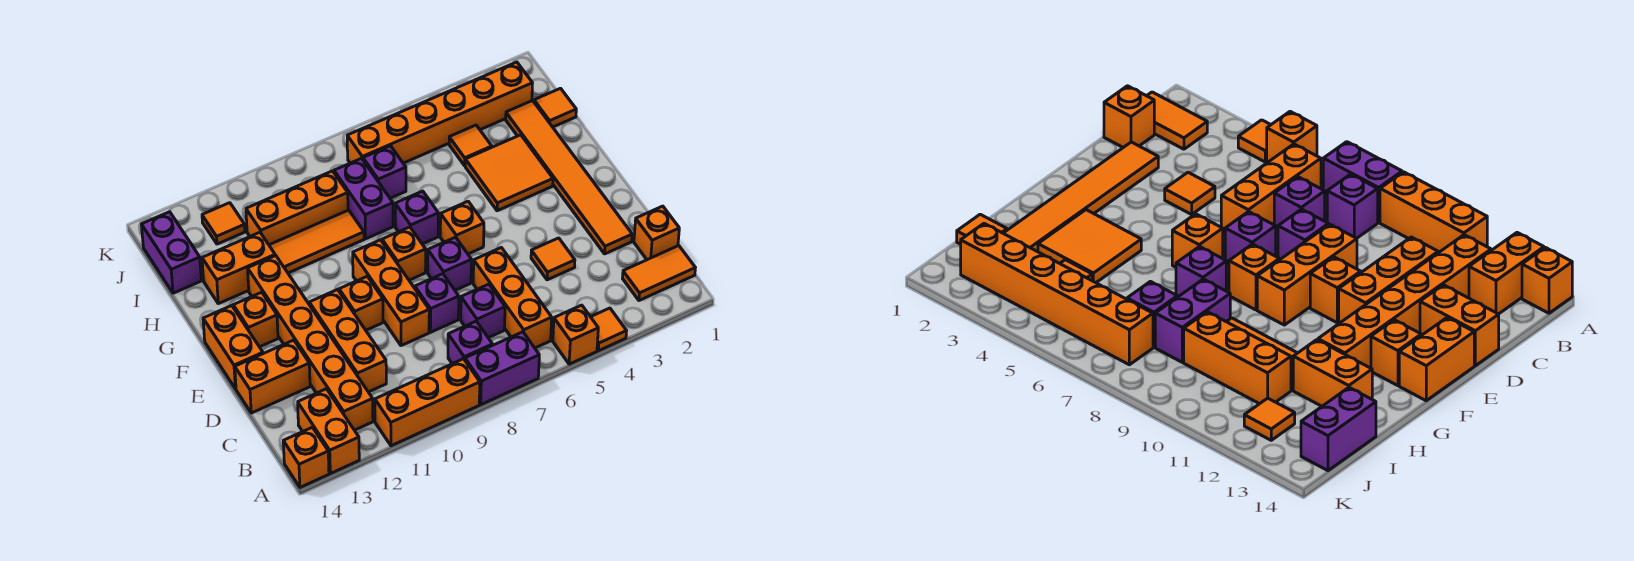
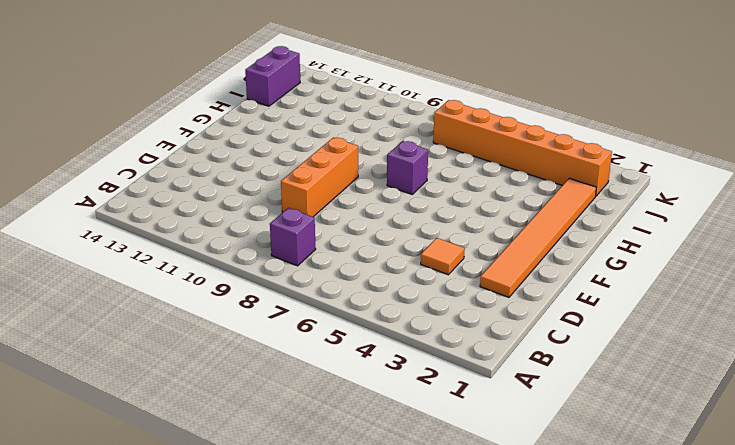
none -> orange tile A4 level 1
none -> orange brick A5 level 1
none -> purple brick A7:A8 level 1
none -> orange brick A9:A11 level 1

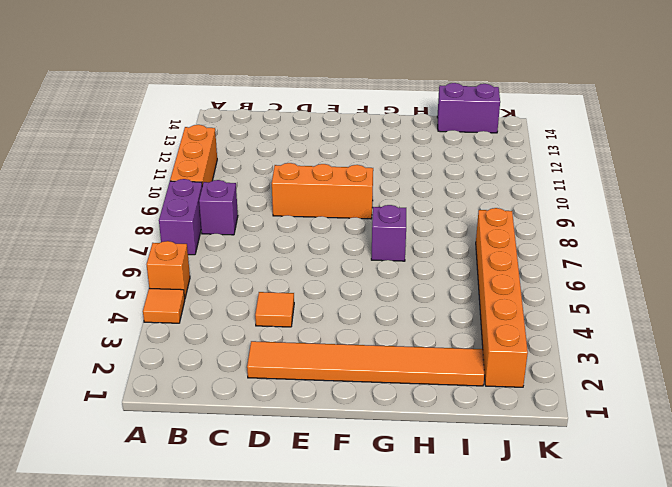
none -> orange brick A13:B13 level 1
none -> orange brick A14 level 1
none -> orange tile B1:B2 level 1
none -> orange brick B6:D6 level 1

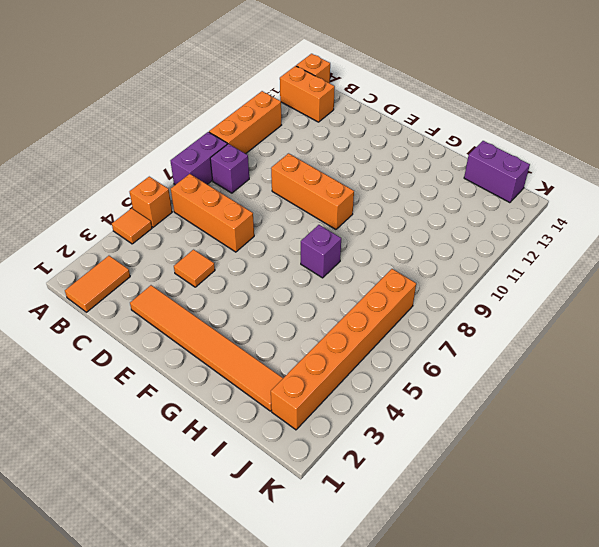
none -> orange brick B12:G12 level 1
none -> orange brick C1 level 1
none -> purple brick C7 level 1
none -> orange brick C11:E11 level 1

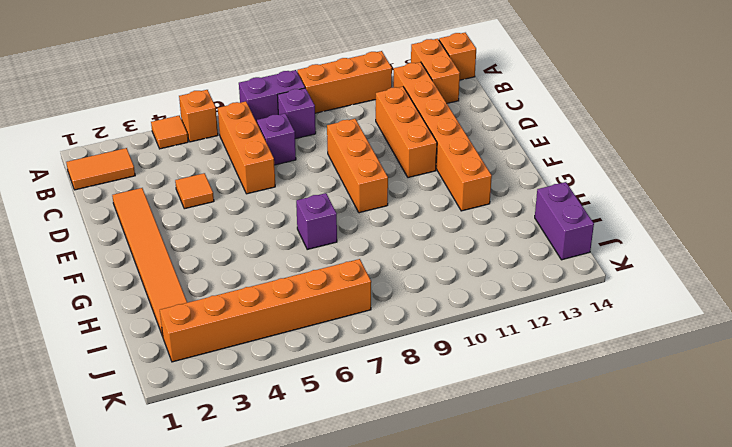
none -> orange brick C1 level 1
none -> purple brick D8 level 1
none -> orange brick D13:D14 level 1
none -> purple brick E7 level 1

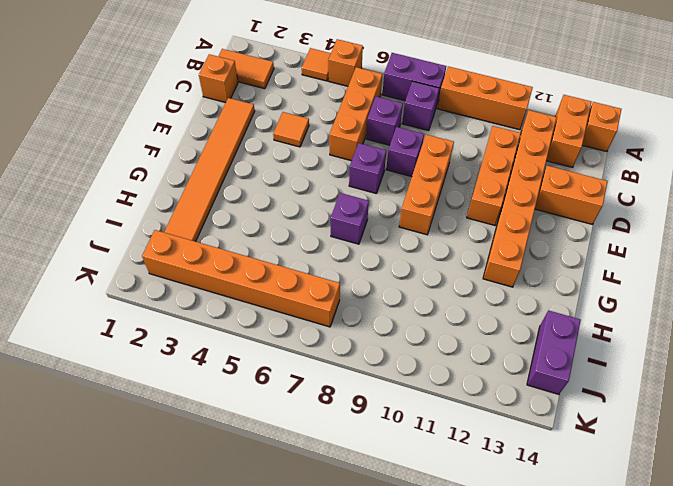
none -> orange brick E10 level 1
none -> orange brick E14:F14 level 1
none -> orange brick F6 level 1
none -> orange brick F8 level 1

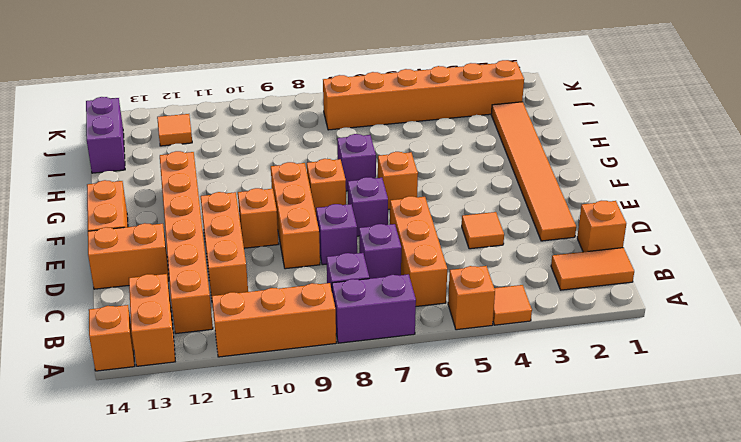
none -> orange brick F13 level 1
none -> orange tile G3:H4 level 1
none -> purple brick H8:I8 level 1
none -> orange tile H9:H11 level 1

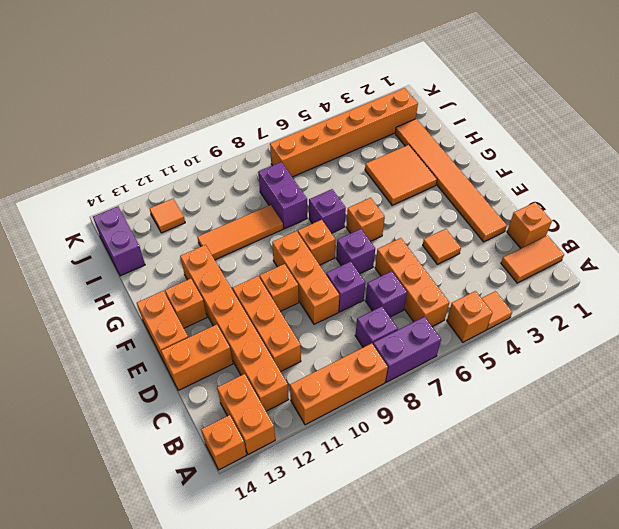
none -> orange brick H12:H13 level 1
none -> orange tile I1 level 1
none -> orange tile I4 level 1
none -> purple brick I7 level 1

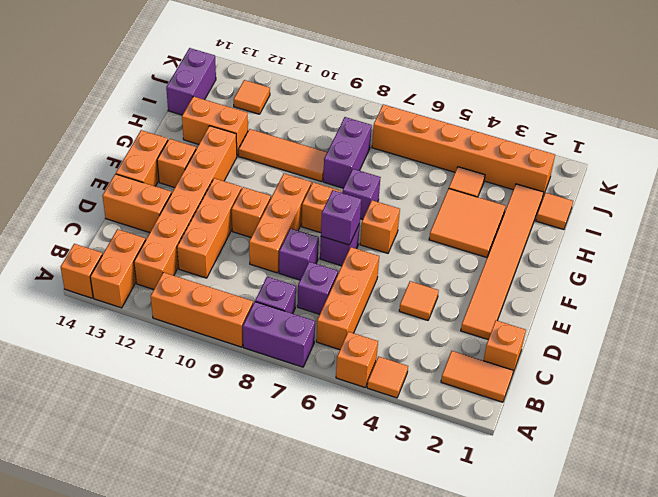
purple brick E7 level 2 -> purple brick I7 level 1
none -> orange brick I9:I11 level 1

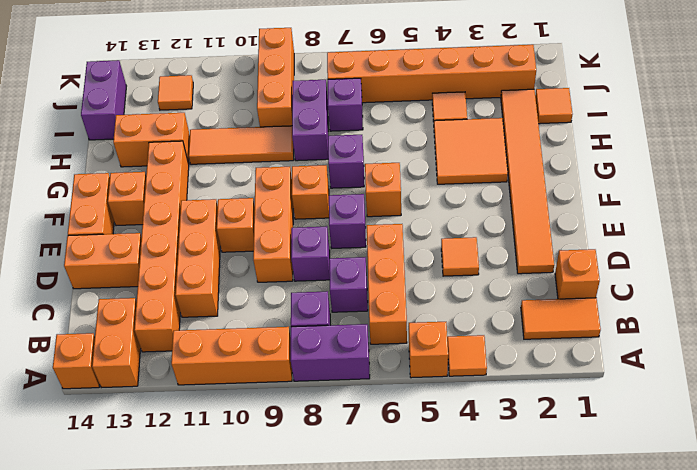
orange brick I9:K9 level 1 -> orange brick I9:I11 level 1

